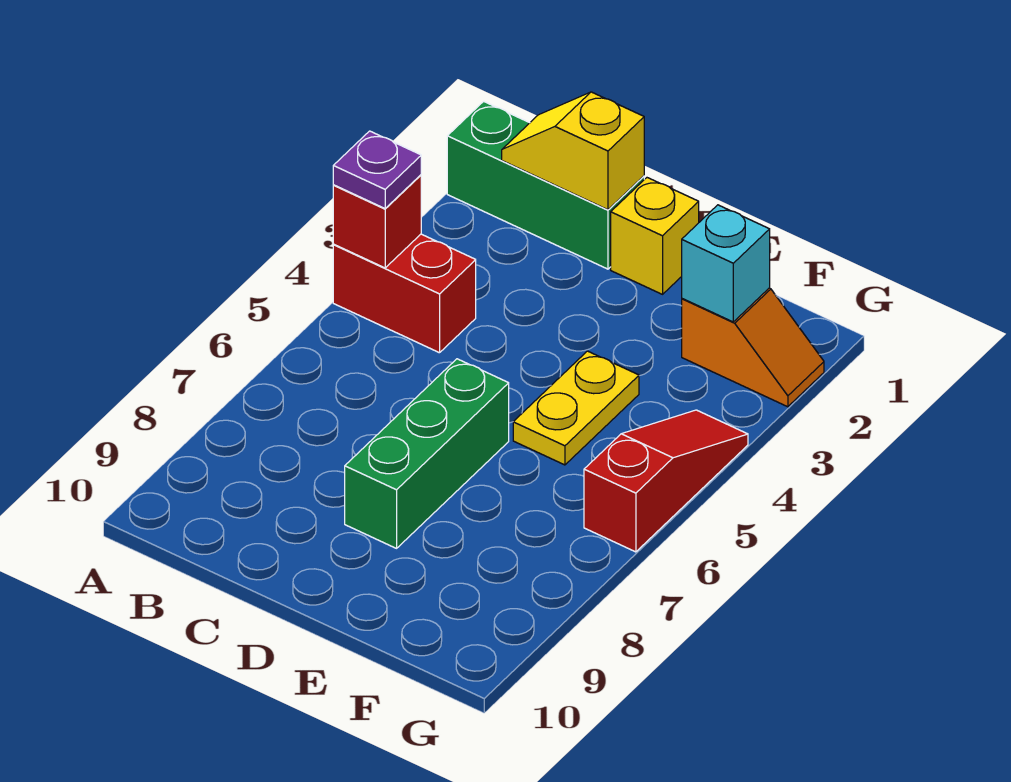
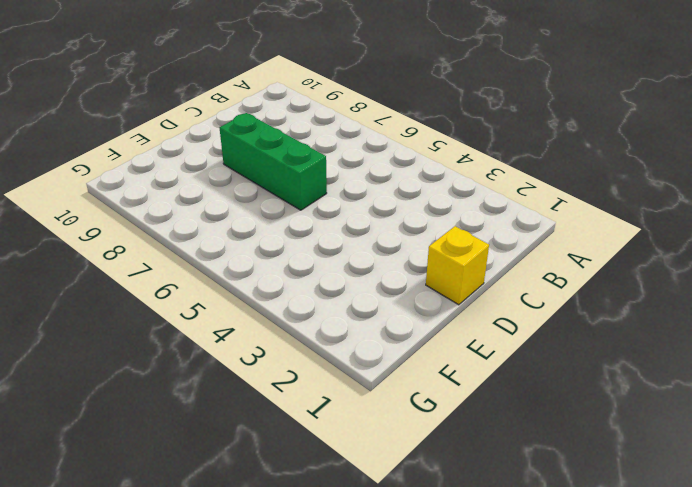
none -> green brick A1:C1 level 1
none -> red brick A4:B4 level 1

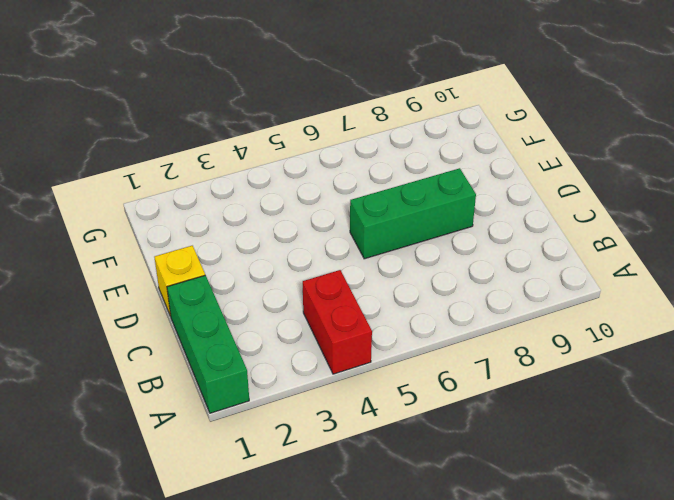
none -> yellow plate E4:E5 level 1
none -> orange slope F2:G2 level 1 top F

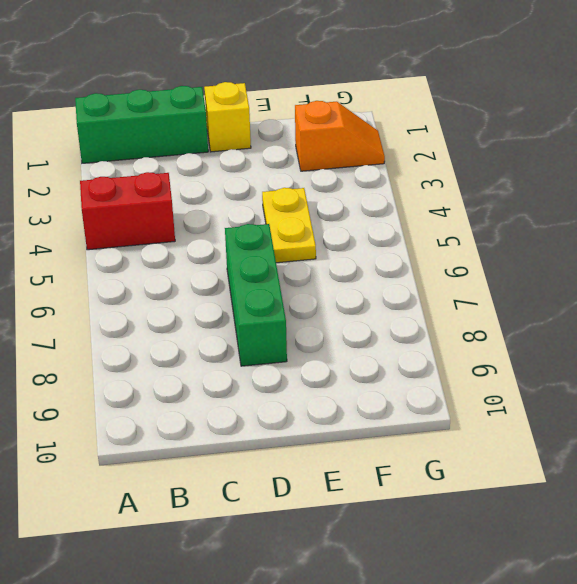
none -> red slope G4:G6 level 1 top 6
none -> red brick A4 level 2

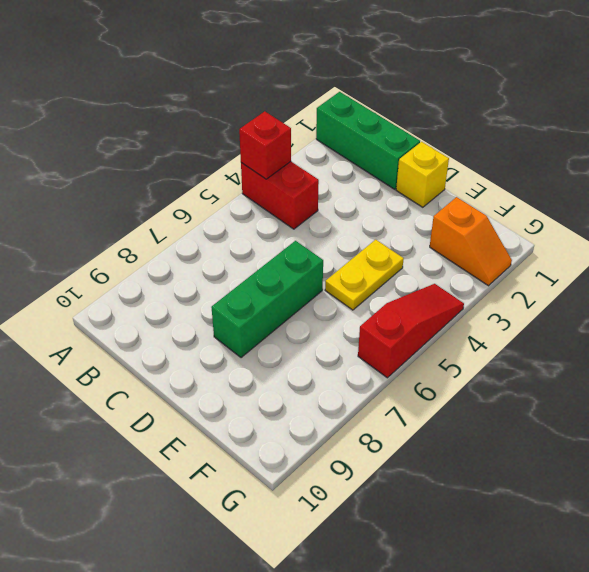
none -> yellow slope B1:C1 level 2 top C
none -> cyan brick F2 level 2

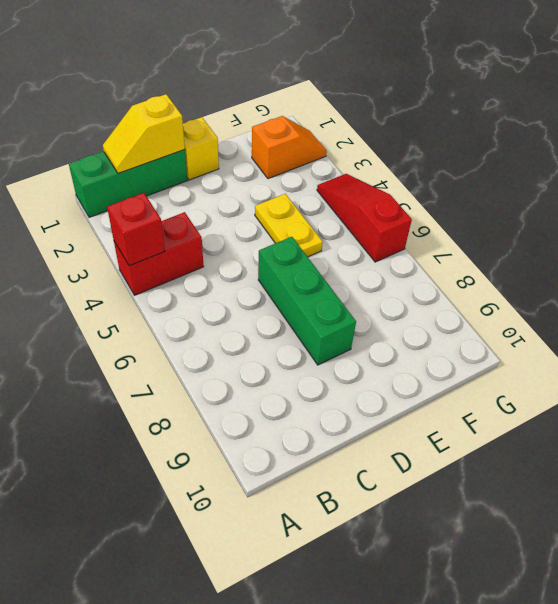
none -> cyan brick F2 level 2
none -> purple plate A4 level 3

